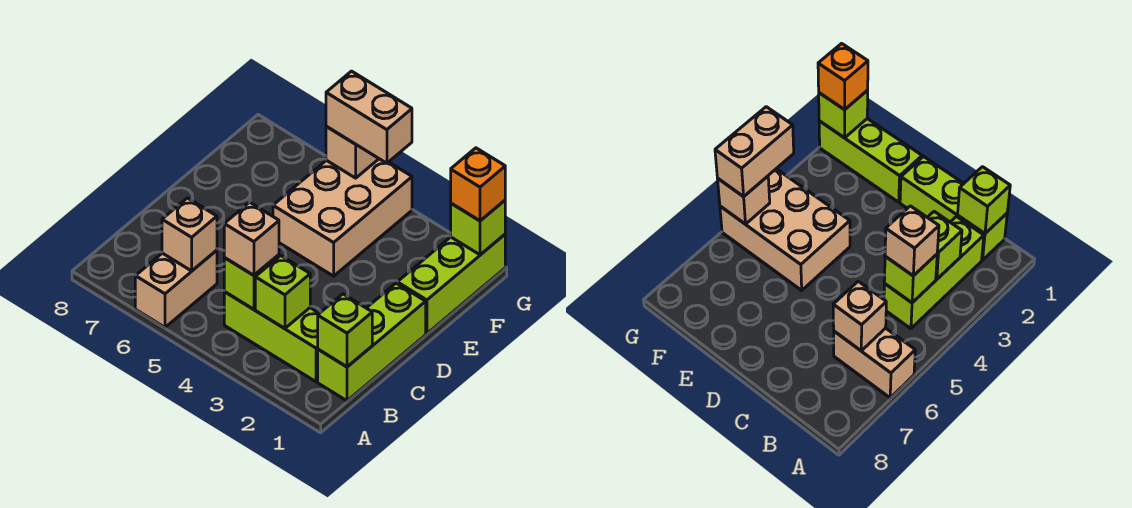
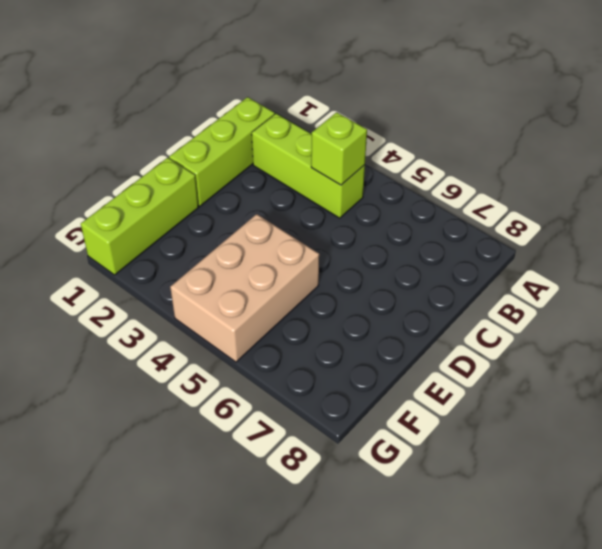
none -> tan brick A6:B6 level 1
none -> lime brick B1 level 2
none -> lime brick B3 level 2

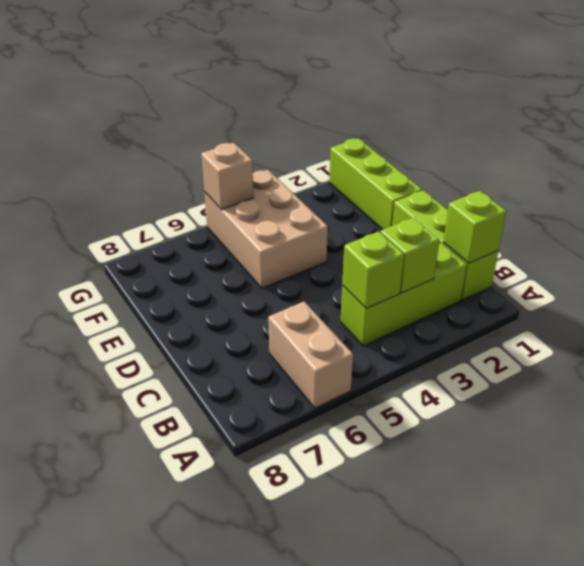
none -> tan brick B6 level 2
none -> lime brick G1 level 2
none -> tan brick B4 level 3

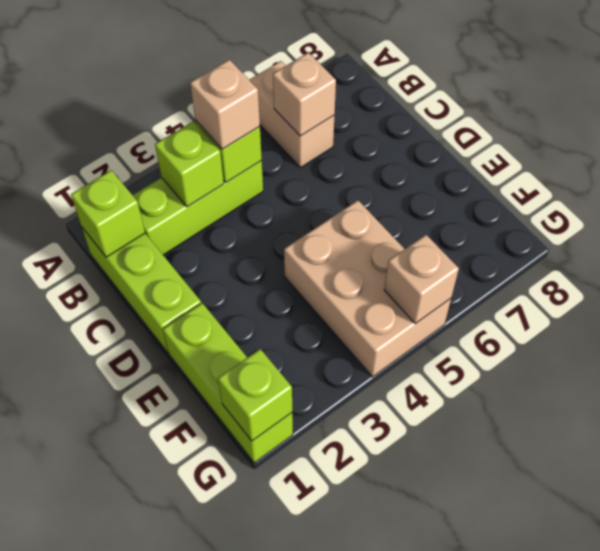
none -> orange brick G1 level 3
none -> tan brick G4:G5 level 3

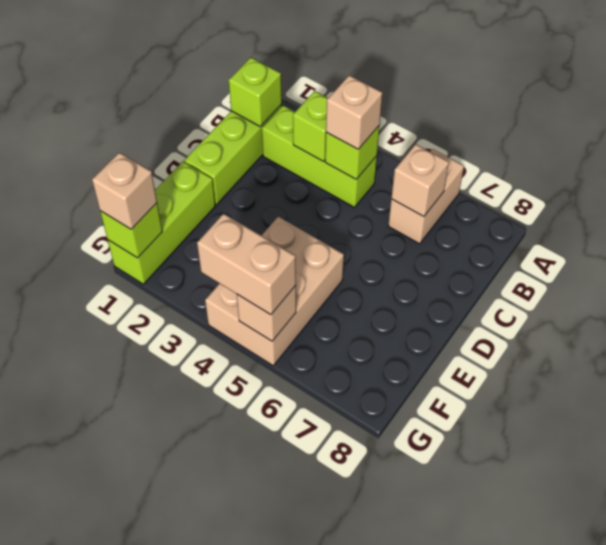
tan brick G1 level 3 -> orange brick G1 level 3

